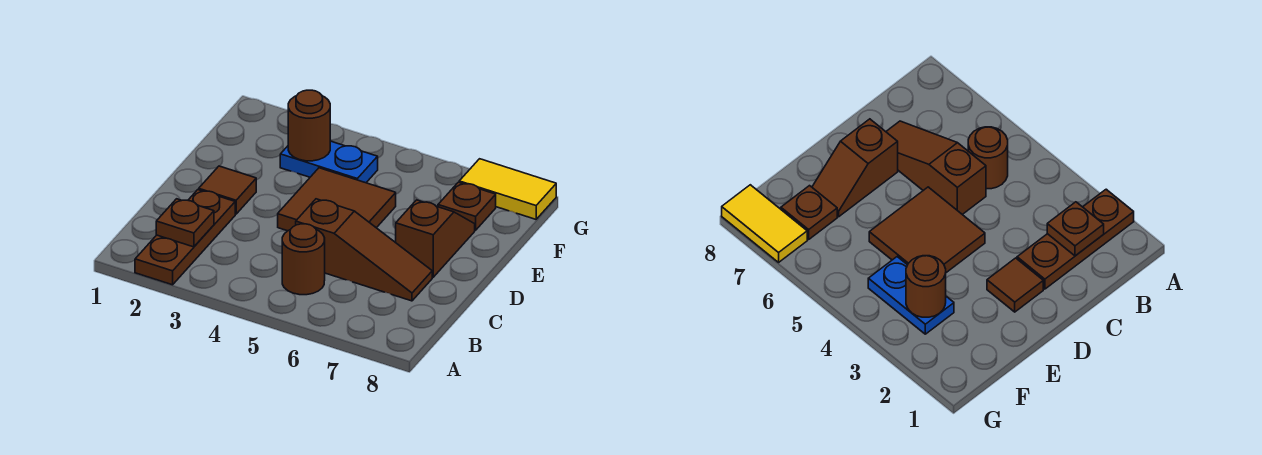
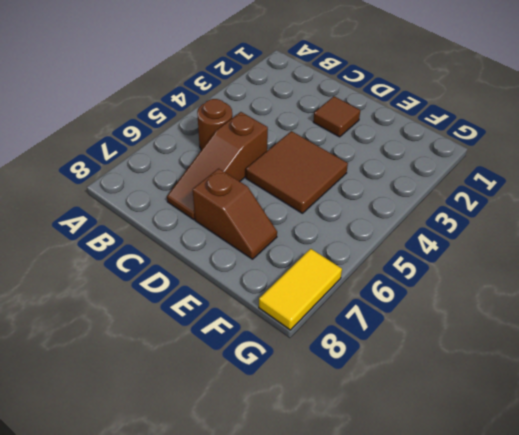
none -> brown plate A2:C2 level 1
none -> blue plate F3:F4 level 1

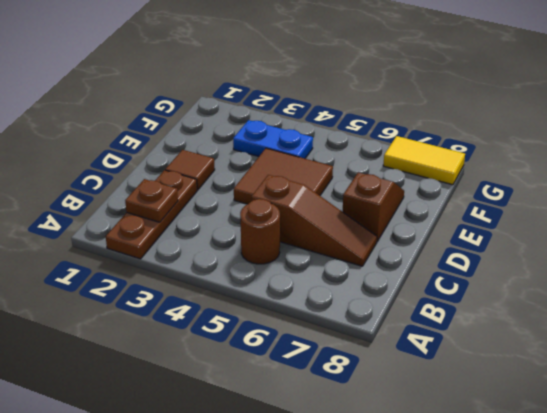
none -> brown plate F7 level 1
none -> brown round brick F3 level 2

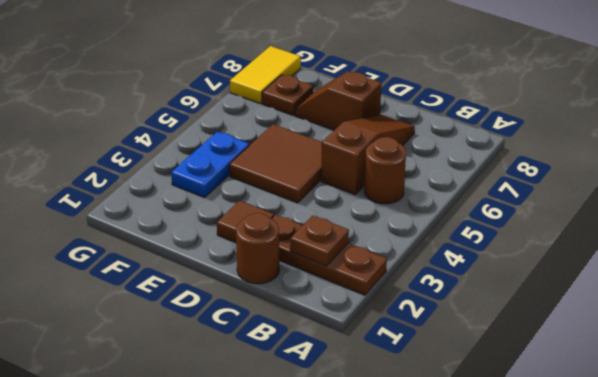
brown round brick C1 level 1 -> brown round brick F3 level 2

